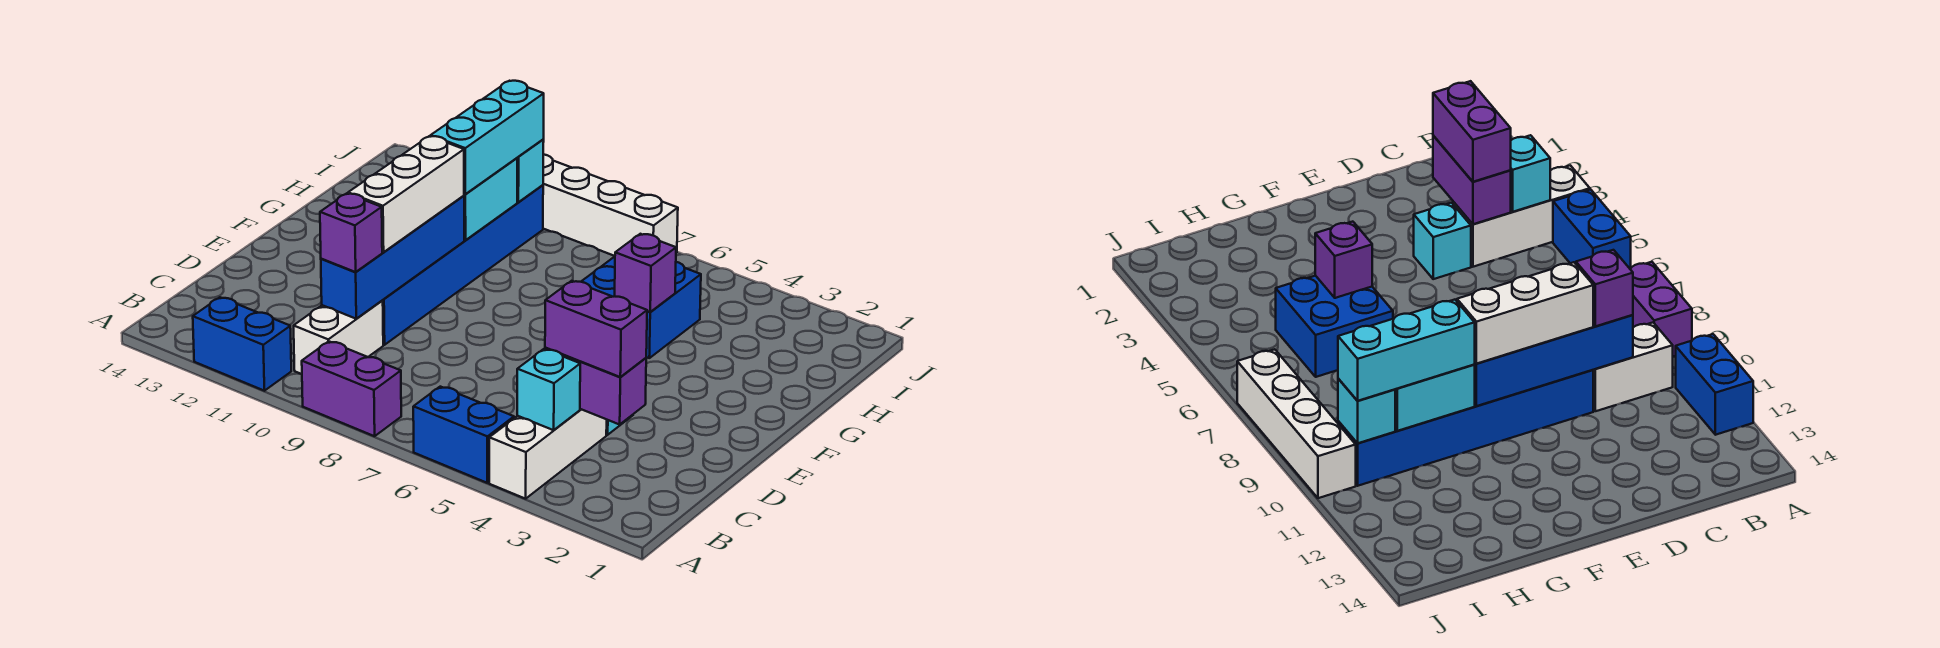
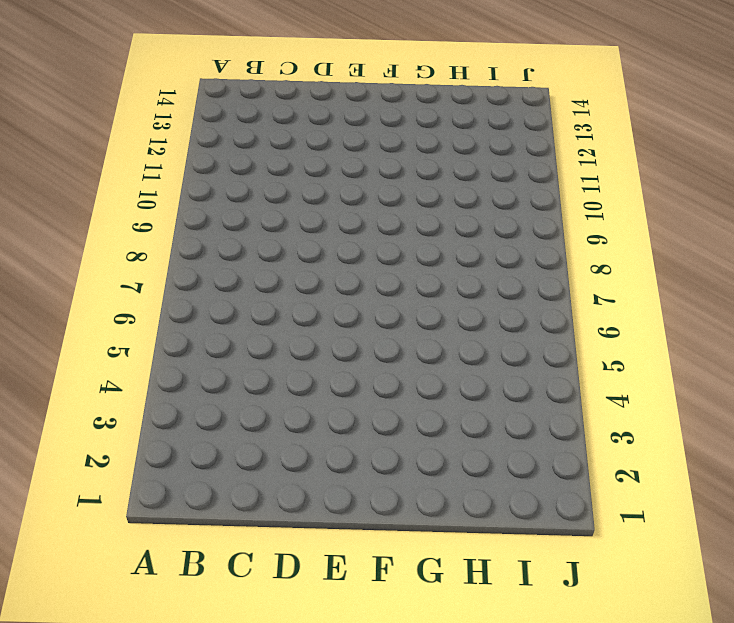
none -> white brick A4:C4 level 1
none -> blue brick A5:A6 level 1
none -> purple brick A8:A9 level 1

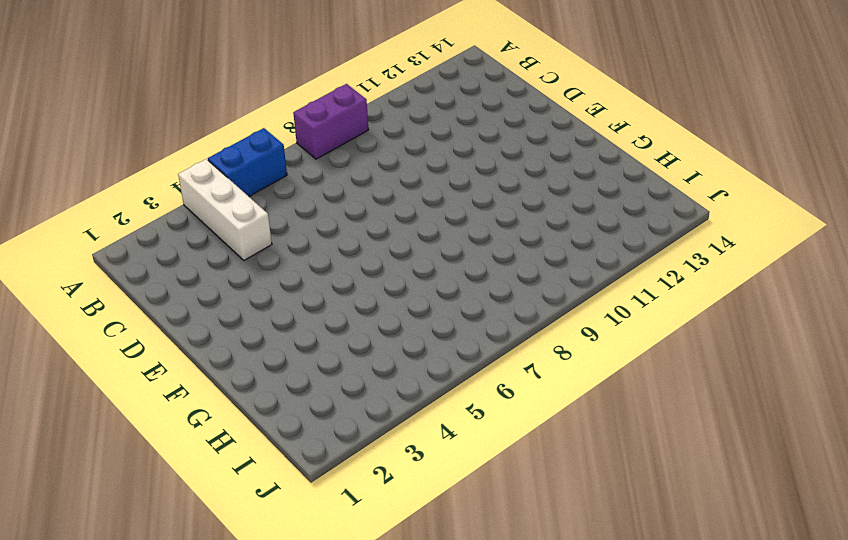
none -> blue brick A11:A12 level 1
none -> white brick B10:C10 level 1
none -> cyan brick D4 level 1

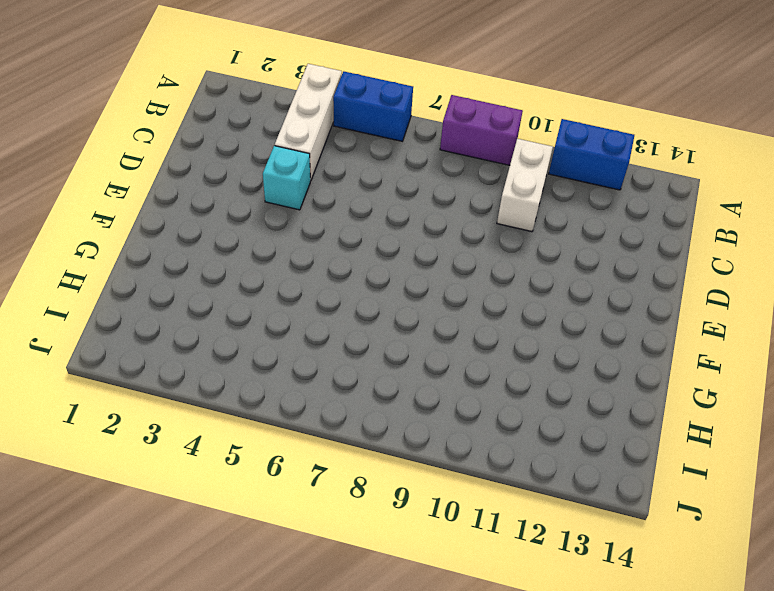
none -> blue brick D10:I10 level 1
none -> blue brick G5:H6 level 1
none -> white brick J7:J10 level 1

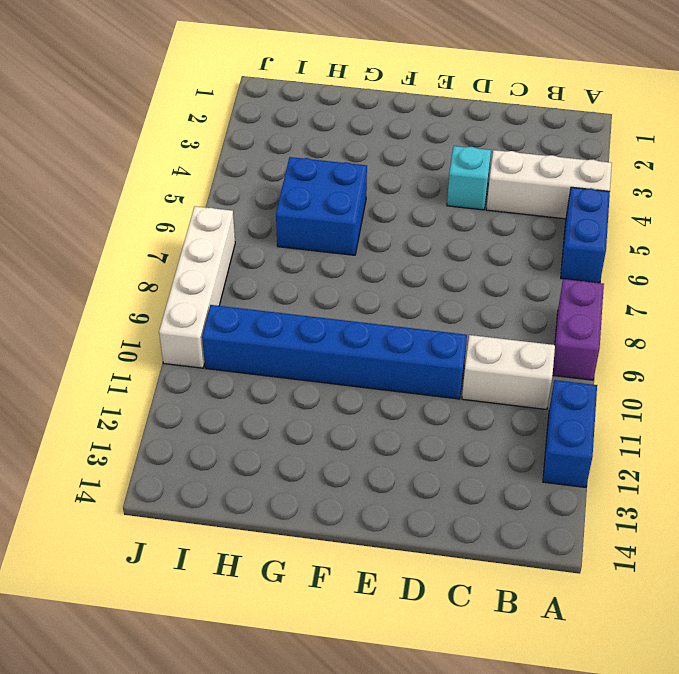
none -> cyan brick B4 level 2
none -> purple brick C3:C4 level 2
none -> blue brick C10:F10 level 2

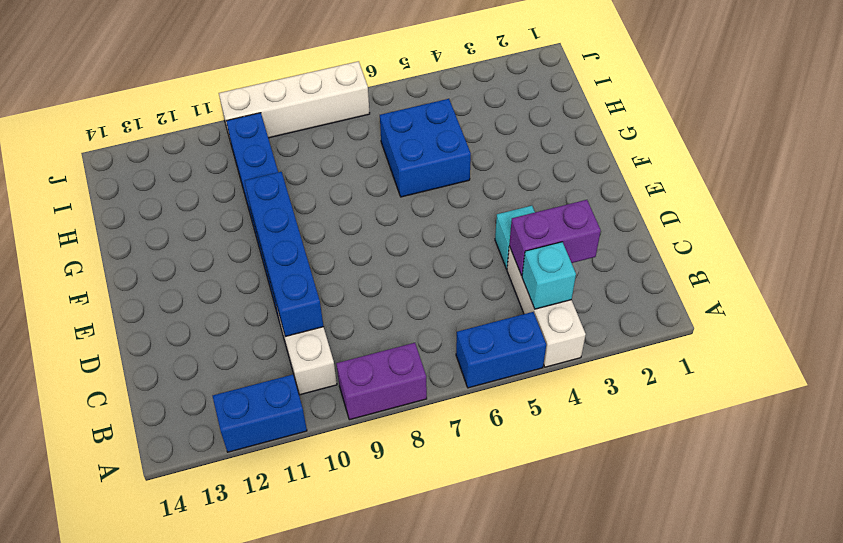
none -> purple brick G5 level 2
none -> cyan brick G10:H10 level 2
none -> cyan brick I10 level 2

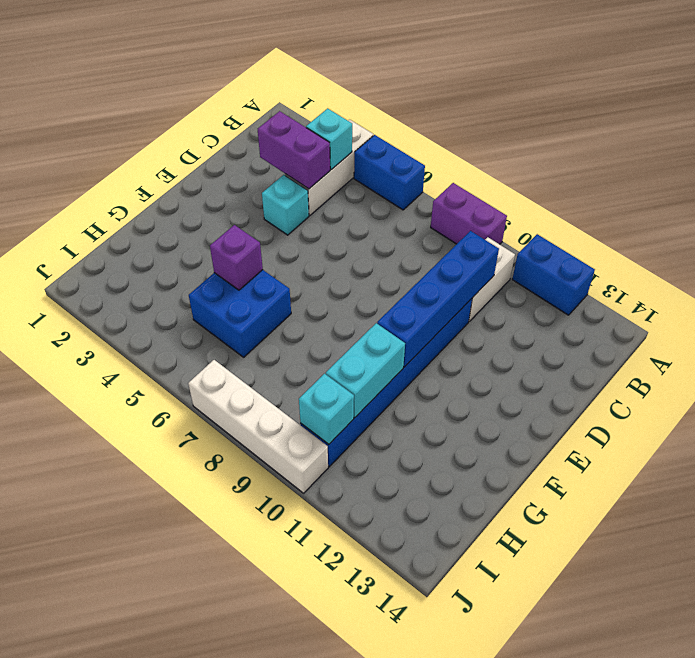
none -> purple brick C3:C4 level 3
none -> purple brick C10 level 3
none -> white brick D10:F10 level 3

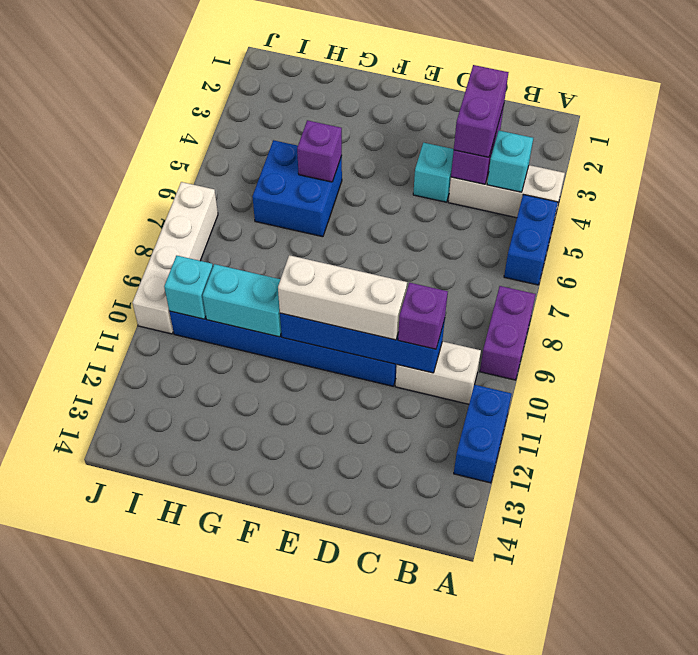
none -> cyan brick G10:I10 level 3

